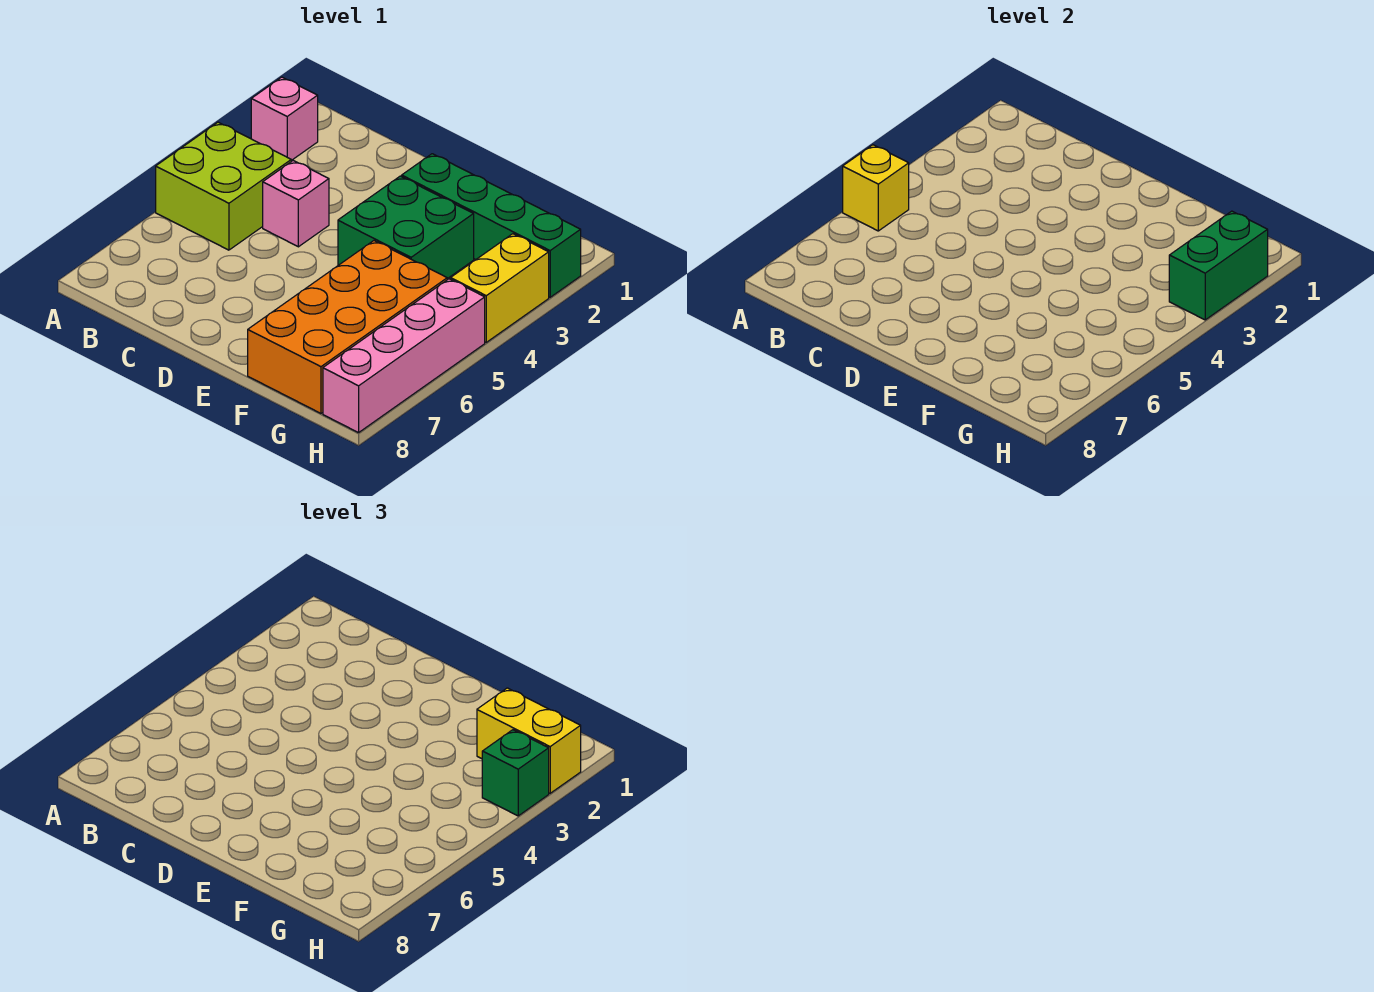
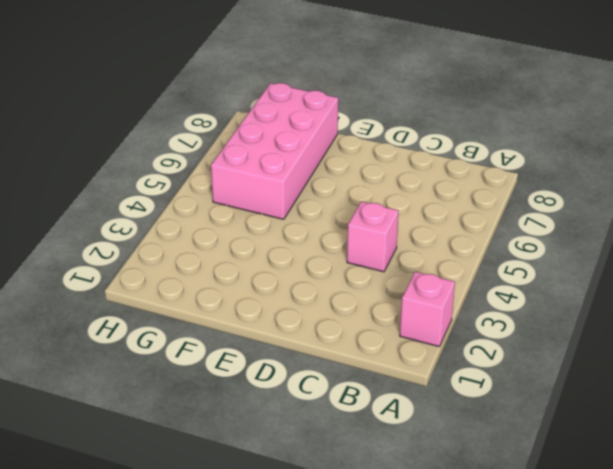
pink brick F5:G8 level 1 -> orange brick F5:G8 level 1
none -> lime brick A4:B5 level 1
none -> green brick E2:H2 level 1
none -> green brick E3:F4 level 1

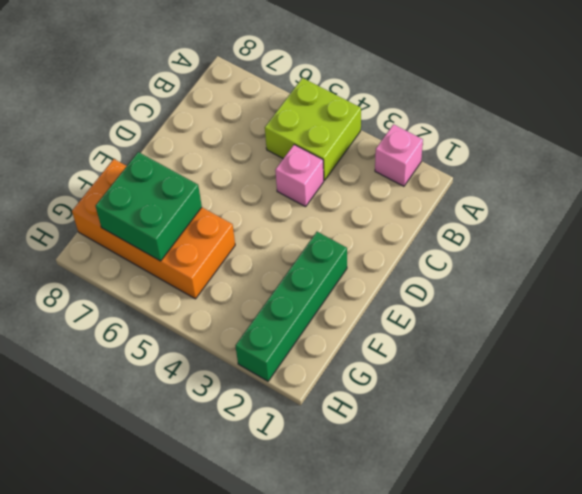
green brick F6:G7 level 2 -> green brick E3:F4 level 1
none -> yellow brick H3:H4 level 1
none -> pink brick H5:H8 level 1
none -> yellow brick A5 level 2

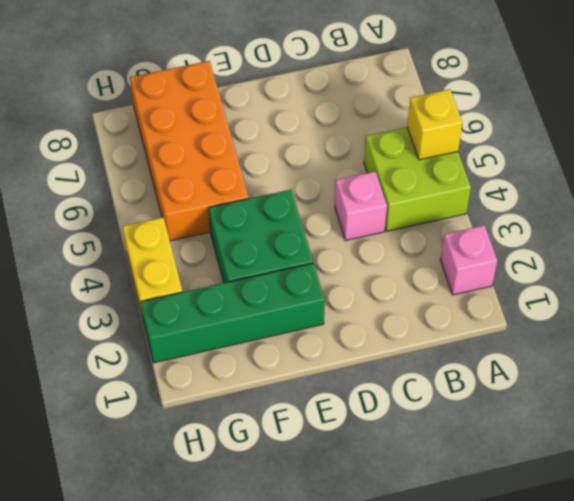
none -> pink brick H5:H8 level 1
none -> green brick H2:H3 level 2
none -> yellow brick G2:H2 level 3

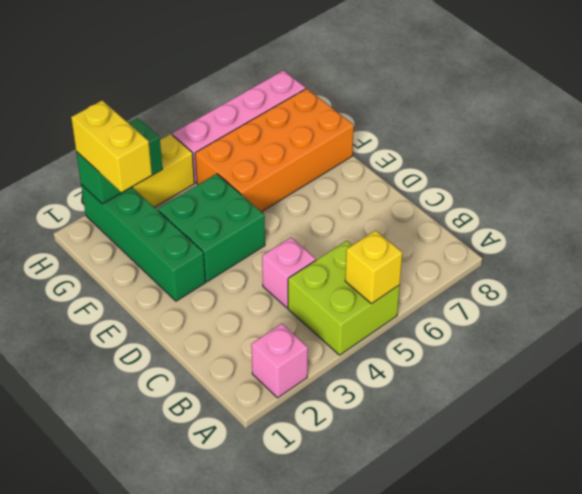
none -> green brick H3 level 3

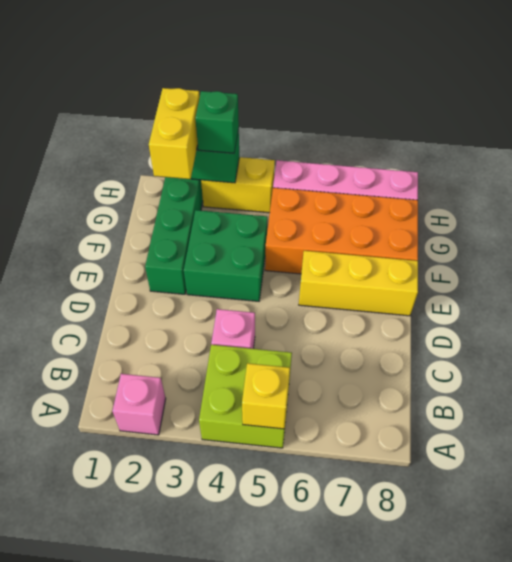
yellow brick E6:E8 level 1 -> none

